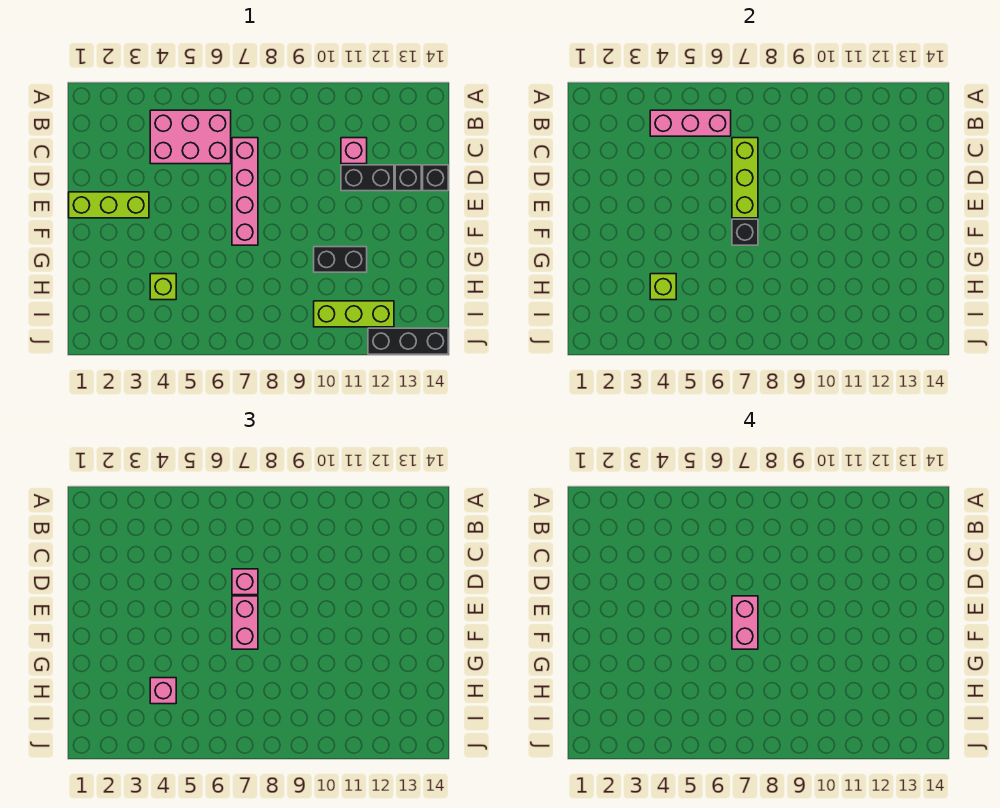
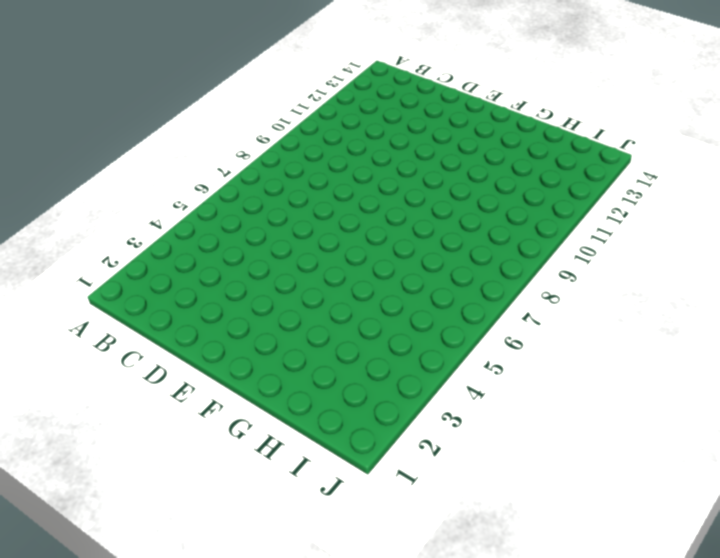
none -> pink brick B4:C6 level 1
none -> pink brick C7:F7 level 1
none -> pink brick C11 level 1

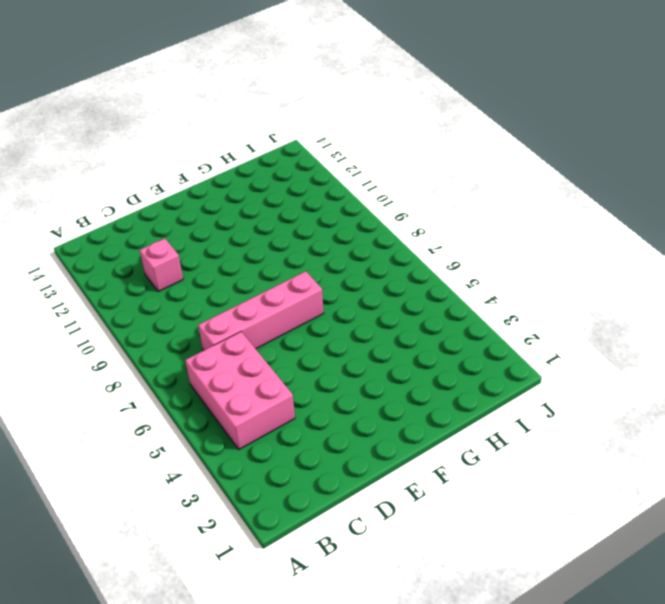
none -> black brick D11:D12 level 1
none -> black brick D13 level 1
none -> black brick D14 level 1

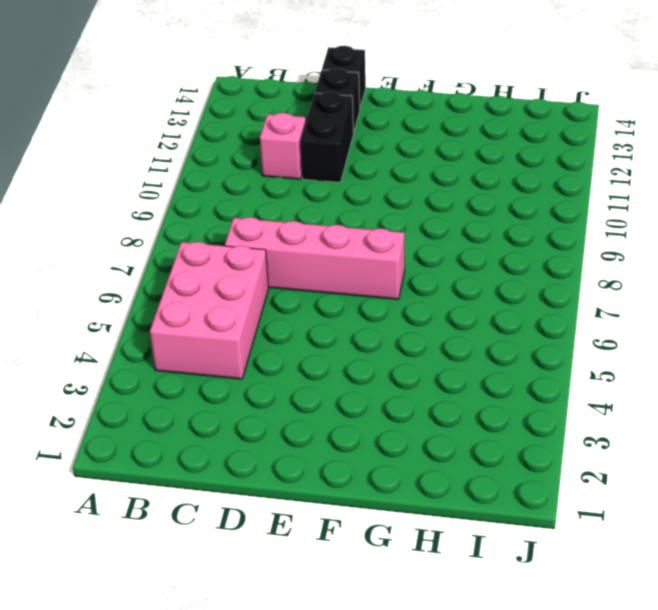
none -> lime brick E1:E3 level 1
none -> black brick G10:G11 level 1
none -> lime brick H4 level 1

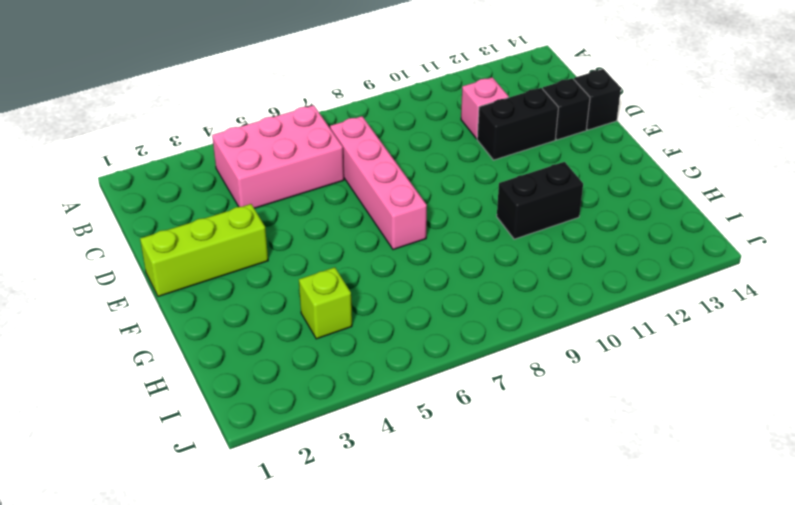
none -> lime brick I10:I12 level 1
none -> black brick J12:J14 level 1
none -> pink brick B4:B6 level 2

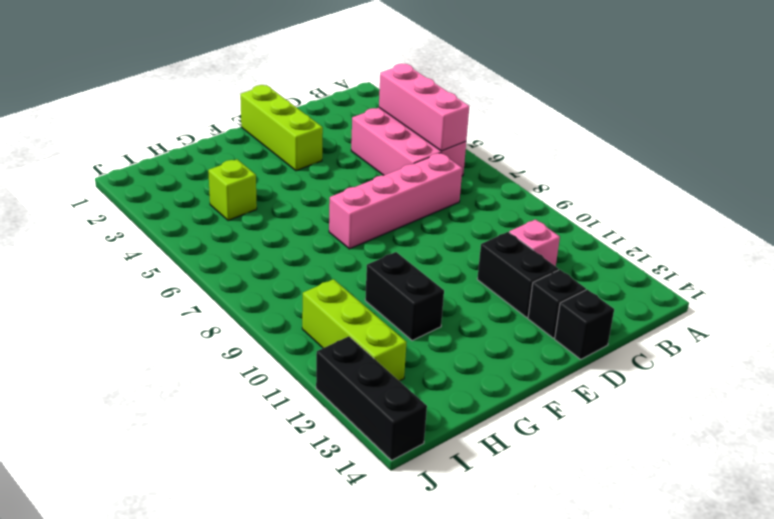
none -> lime brick C7:E7 level 2
none -> black brick F7 level 2
none -> lime brick H4 level 2

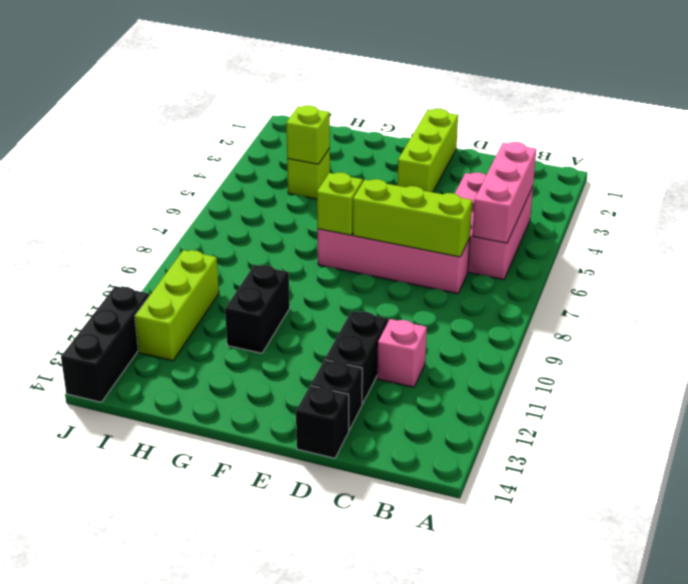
lime brick F7 level 2 -> black brick F7 level 2
none -> pink brick D7 level 3
none -> pink brick E7:F7 level 3
none -> pink brick H4 level 3

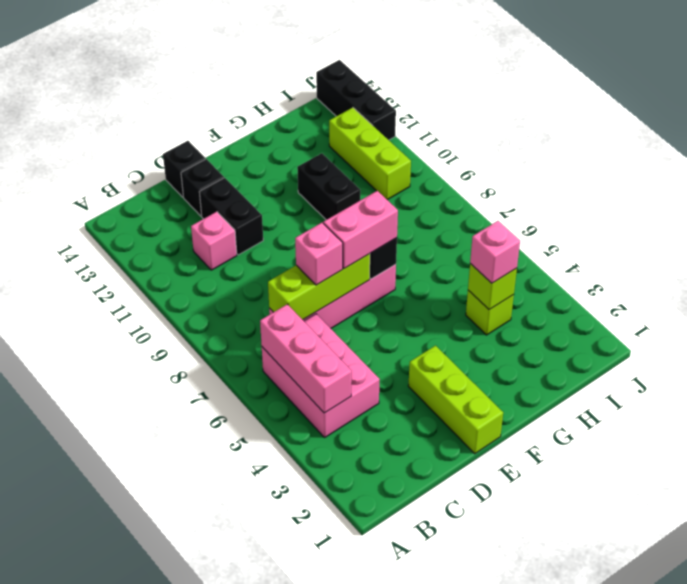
none -> pink brick E7:F7 level 4

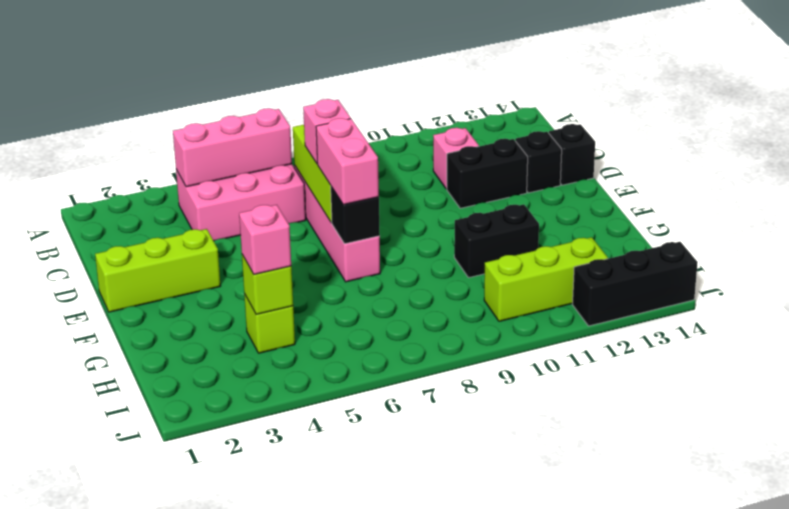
none -> pink brick E7:F7 level 4

